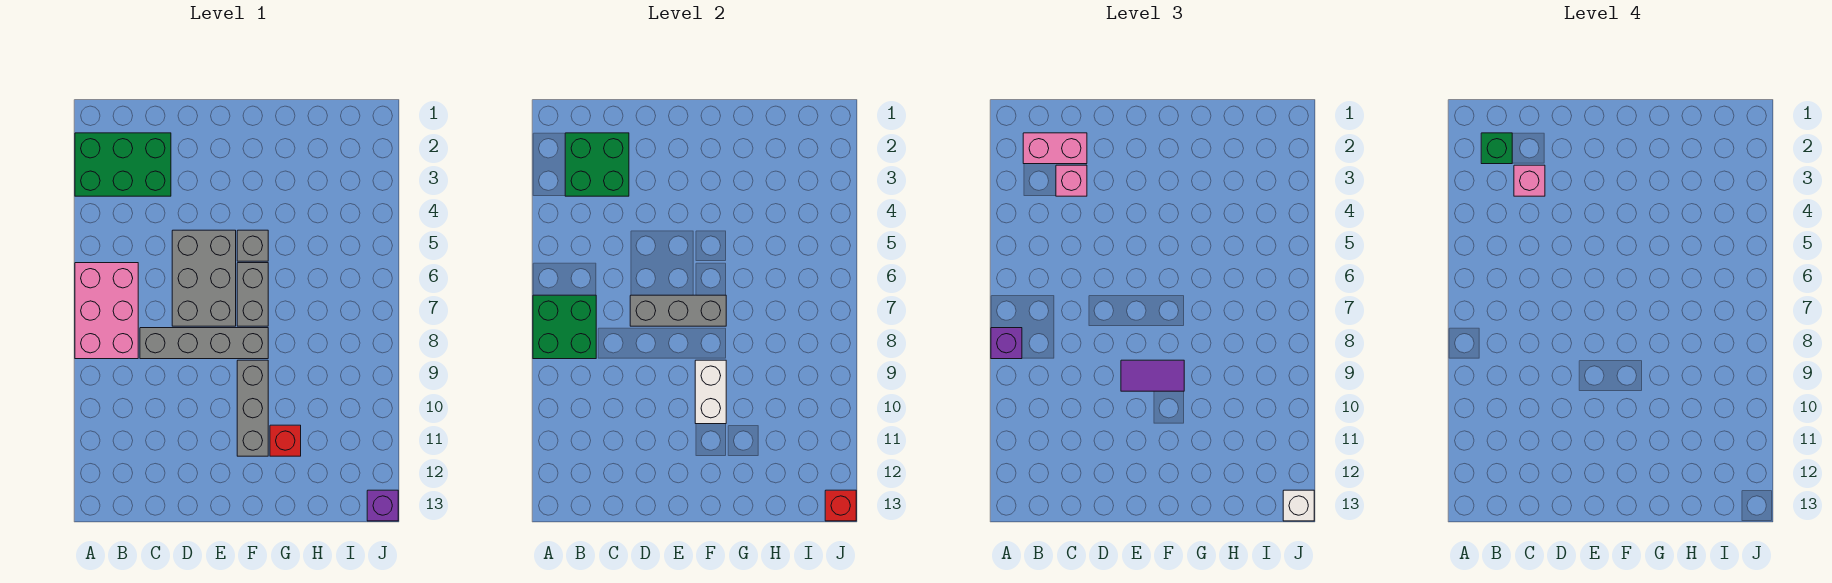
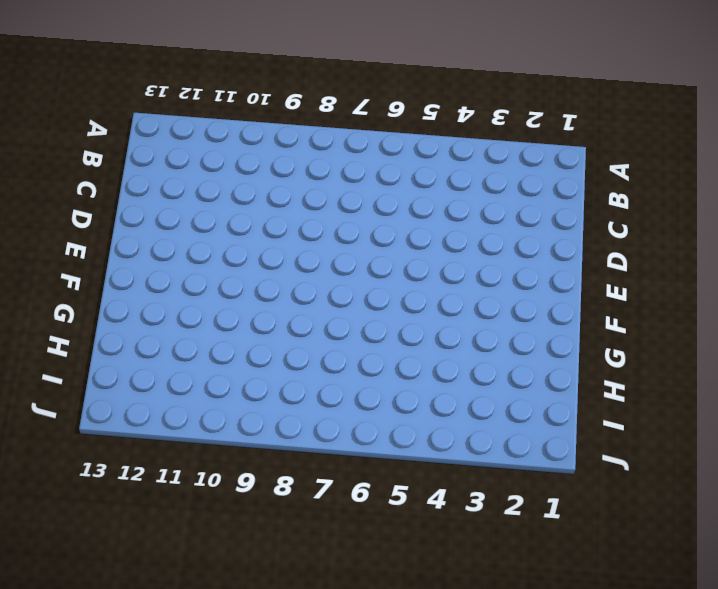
none -> green brick A2:C3 level 1
none -> pink brick A6:B8 level 1
none -> grey brick C8:F8 level 1

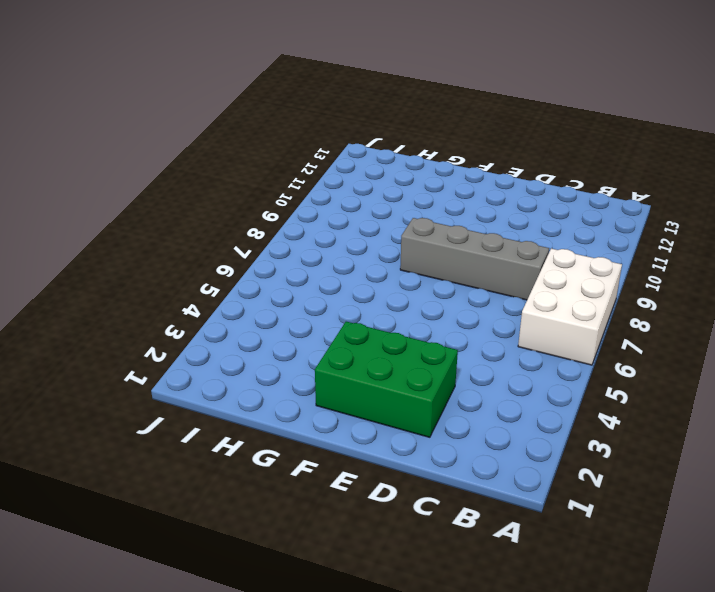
white brick A6:B8 level 1 -> pink brick A6:B8 level 1
green brick D2:F3 level 1 -> green brick A2:C3 level 1
none -> grey brick D5:E7 level 1
none -> grey brick F5 level 1
none -> grey brick F6:F7 level 1

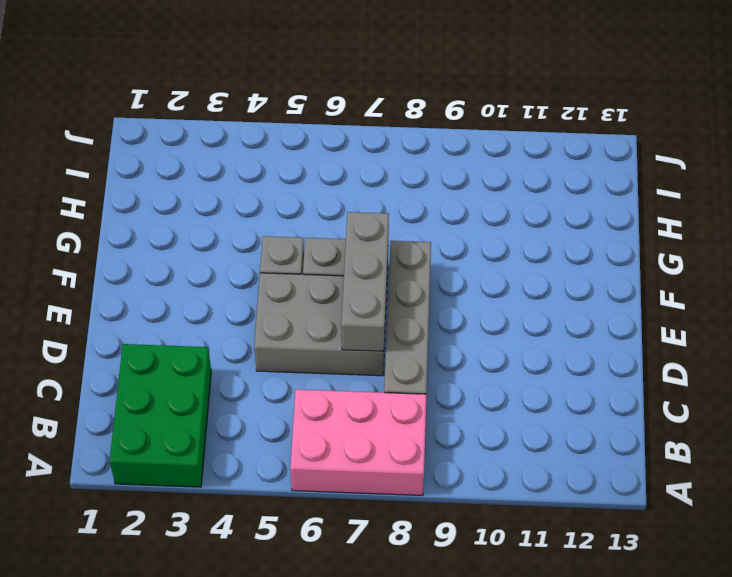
none -> grey brick F9:F11 level 1
none -> red brick G11 level 1
none -> purple brick J13 level 1

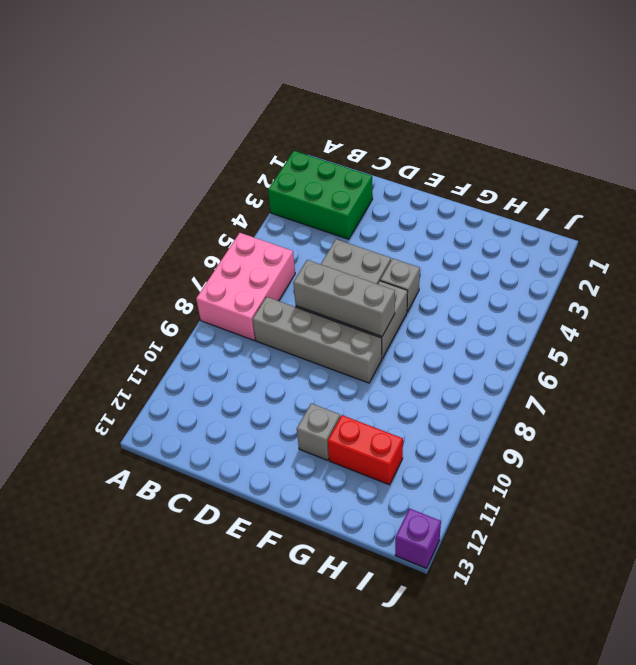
grey brick F11 level 1 -> grey brick F9:F11 level 1
red brick G11:H11 level 1 -> red brick G11 level 1
none -> green brick A7:B8 level 2
none -> green brick B2:C3 level 2
none -> white brick F9:F10 level 2

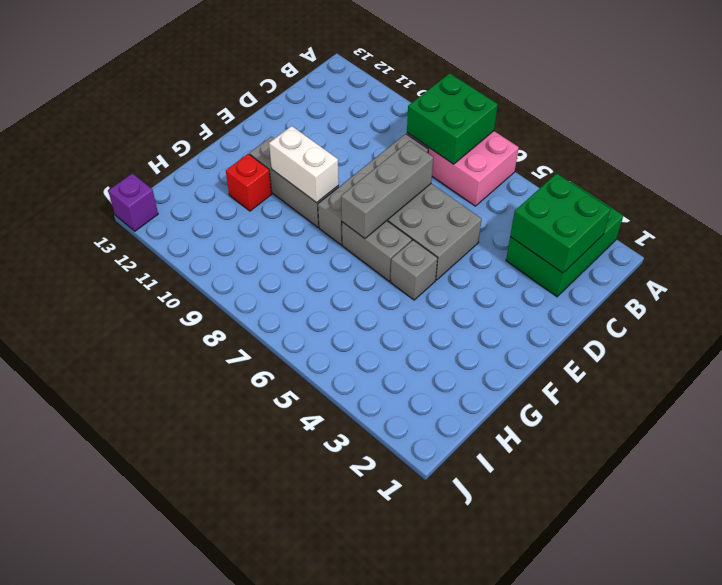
none -> red brick J13 level 2
none -> purple brick A8 level 3
none -> pink brick B2:C2 level 3

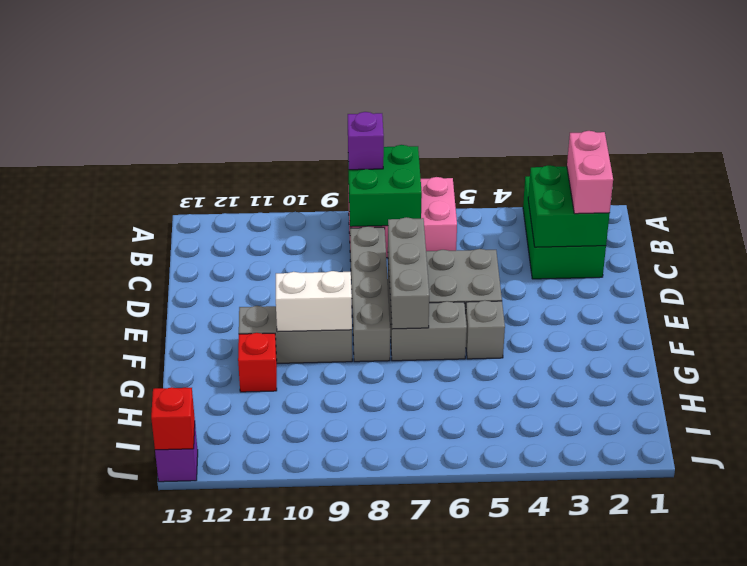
none -> pink brick C3 level 3
none -> purple tile E9:F9 level 3
none -> white brick J13 level 3

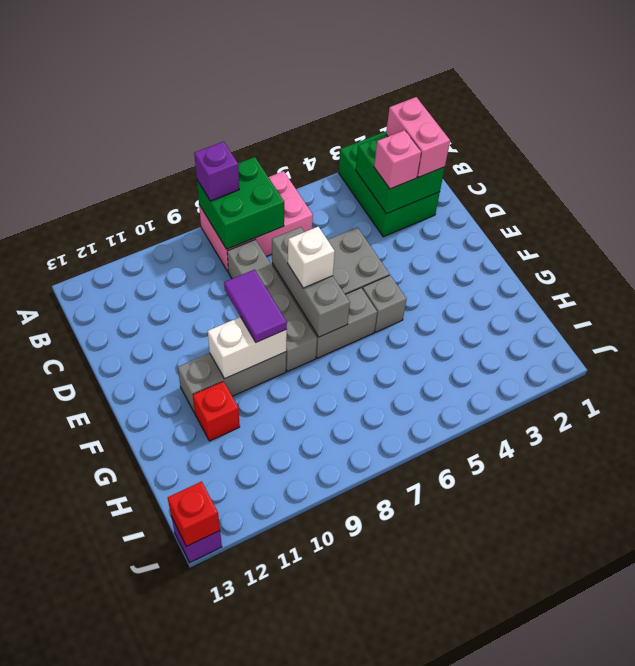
white brick E7 level 3 -> white brick J13 level 3
none -> green brick B2 level 4
none -> pink brick C3 level 4

